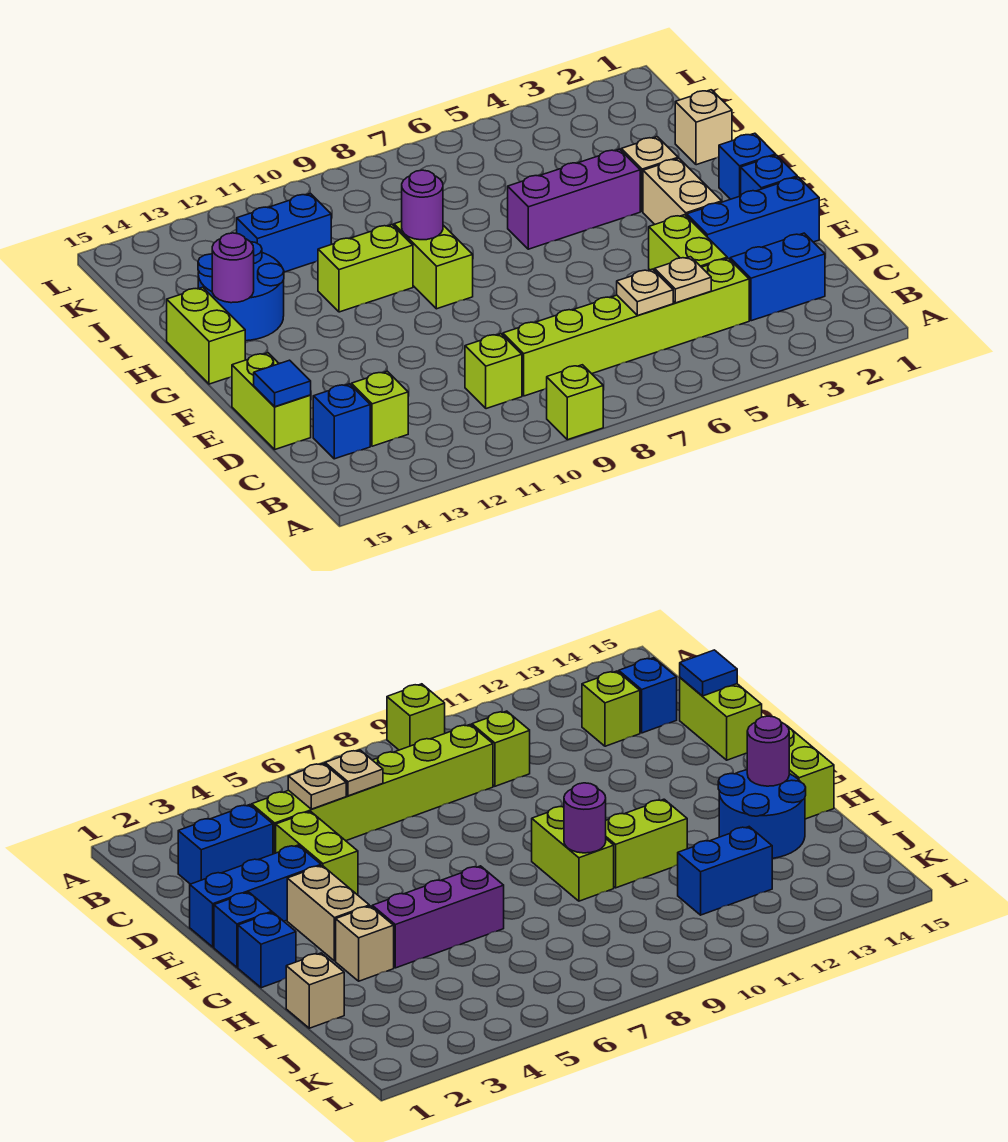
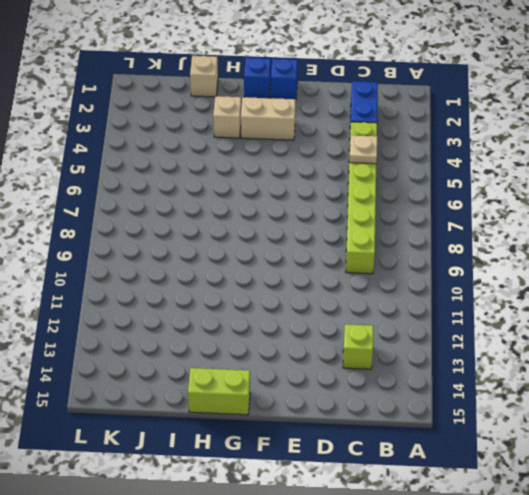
none -> lime brick A9 level 1
none -> lime brick C10 level 1
none -> blue brick C14 level 1

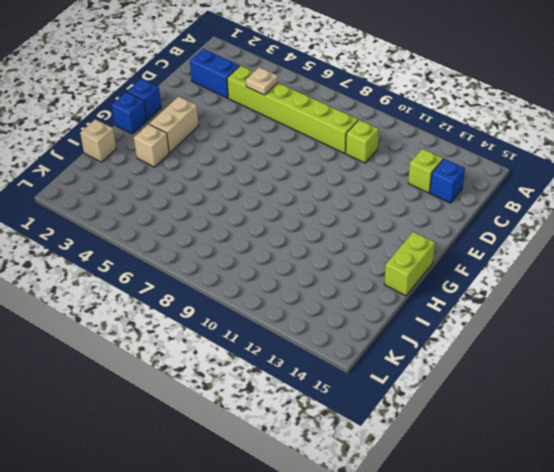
none -> lime brick A9 level 1
none -> lime brick D4:E4 level 1
none -> lime brick D15:E15 level 1

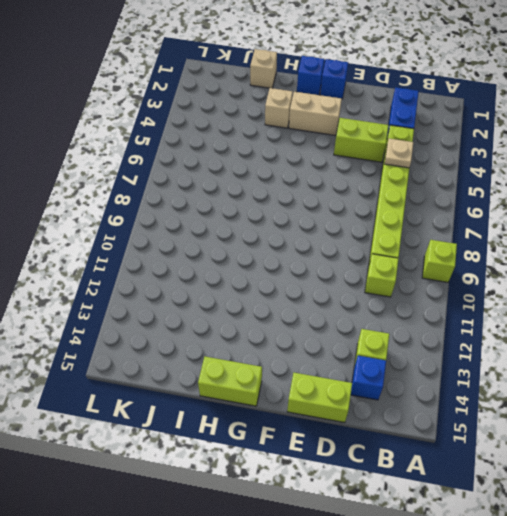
none -> blue brick E1:E3 level 1
none -> lime brick G9:H9 level 1
none -> purple brick H4:H6 level 1

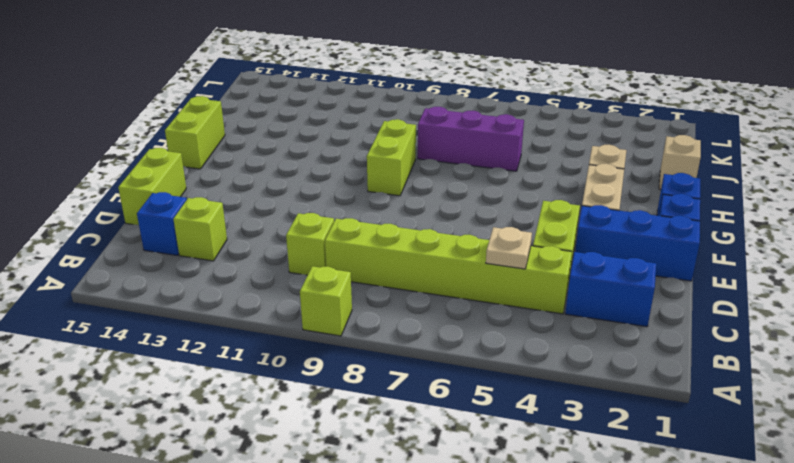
purple brick I6:I8 level 1 -> purple brick H4:H6 level 1
none -> lime brick H10:H11 level 1
none -> blue round brick H13:I14 level 1
none -> blue brick J11:J12 level 1

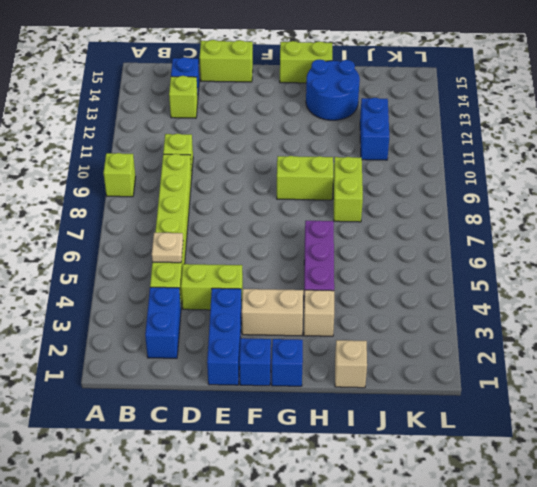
lime brick I8:I9 level 1 -> lime brick H10:H11 level 1
none -> tan plate C6 level 2
none -> blue tile D15 level 2
none -> purple round brick H9 level 2

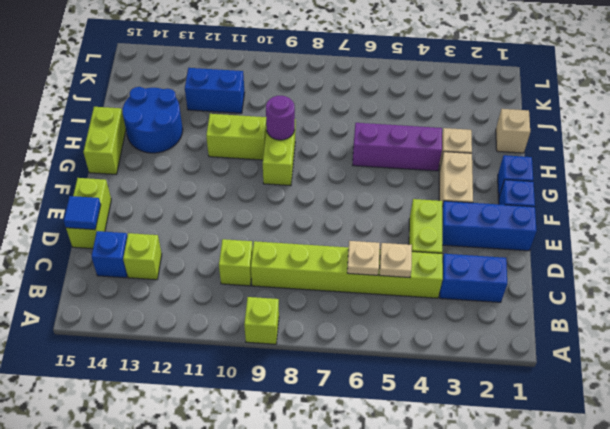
none -> purple round brick H14 level 2

